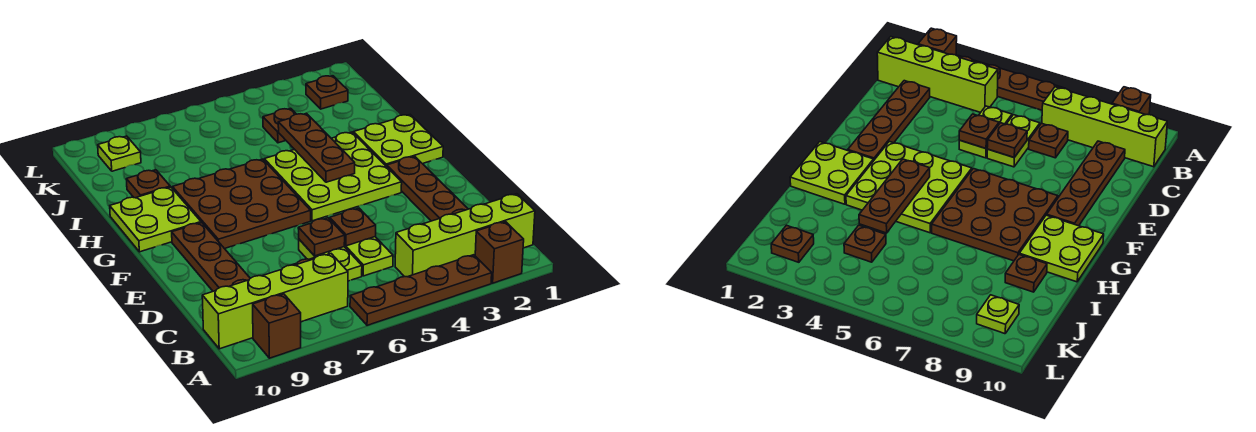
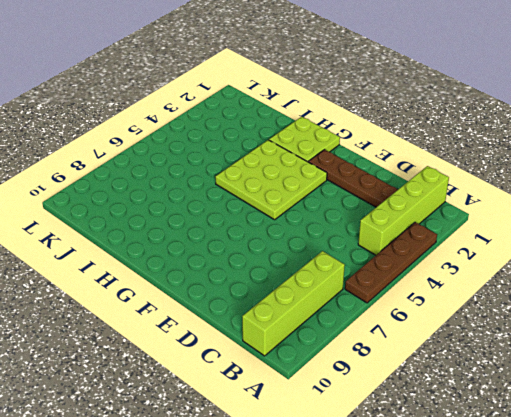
none -> brown brick A2 level 1
none -> brown brick A9 level 1
none -> lime plate C5:D5 level 1

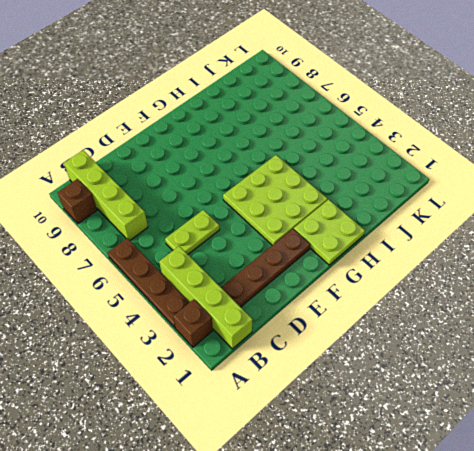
none -> lime plate C6:D6 level 1
none -> brown plate C7 level 1
none -> brown plate C9:F9 level 1

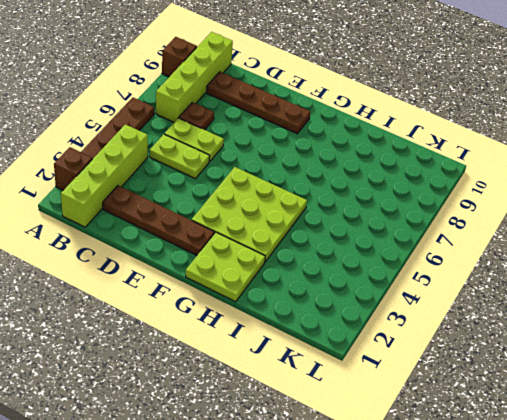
none -> brown plate F6:H8 level 1
none -> lime plate G9:H10 level 1
none -> brown plate I9 level 1

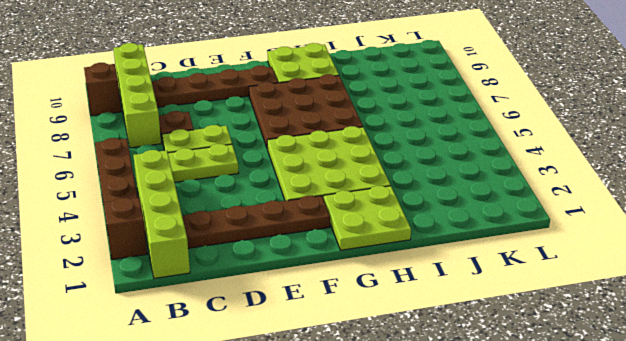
none -> brown plate I9 level 1
none -> brown plate J4 level 1
none -> brown plate K2 level 1

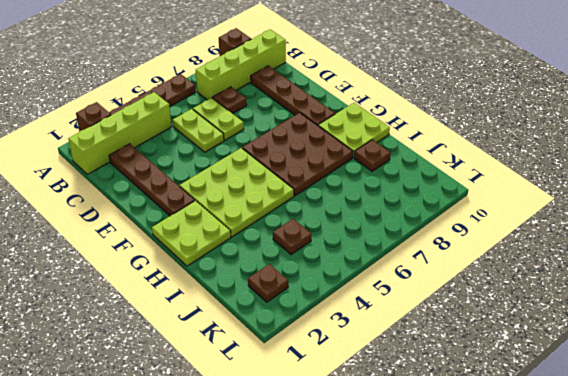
none -> lime plate K9 level 1
none -> brown plate D5 level 2
none -> brown plate D6 level 2

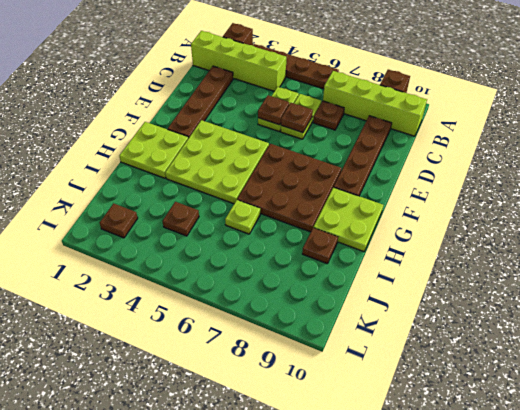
lime plate I6 level 1 -> lime plate K9 level 1
none -> brown plate G4:I4 level 2

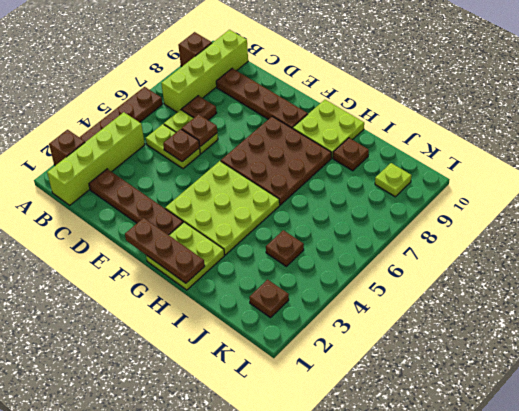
brown plate F1:H1 level 2 -> brown plate G4:I4 level 2

